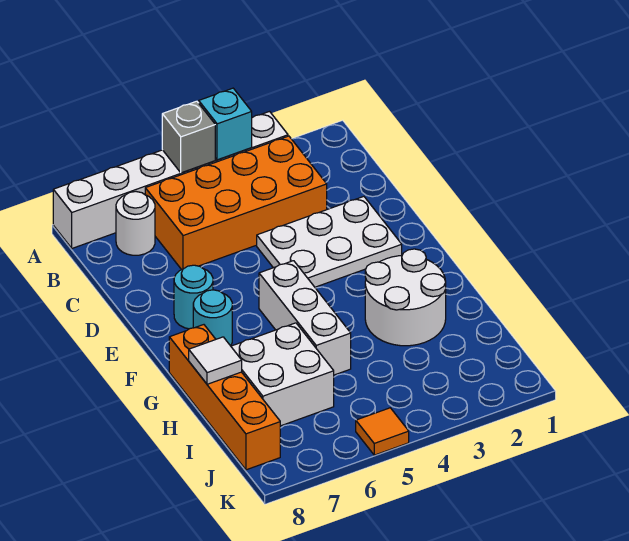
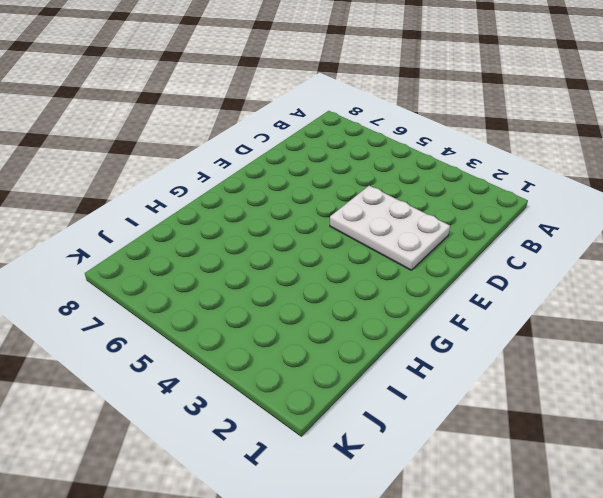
none -> white brick A3:A8 level 1
none -> orange brick B3:C6 level 1
none -> white round brick B7 level 1

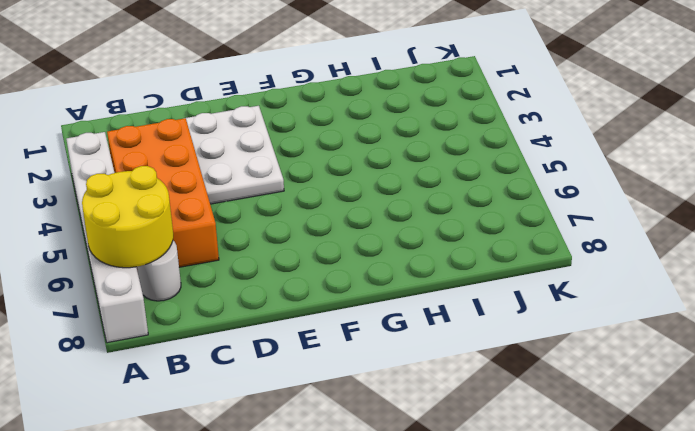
yellow round brick A6:B7 level 2 -> none
none -> cyan round brick E7 level 1
none -> white brick F5:H5 level 1
none -> cyan round brick F7 level 1

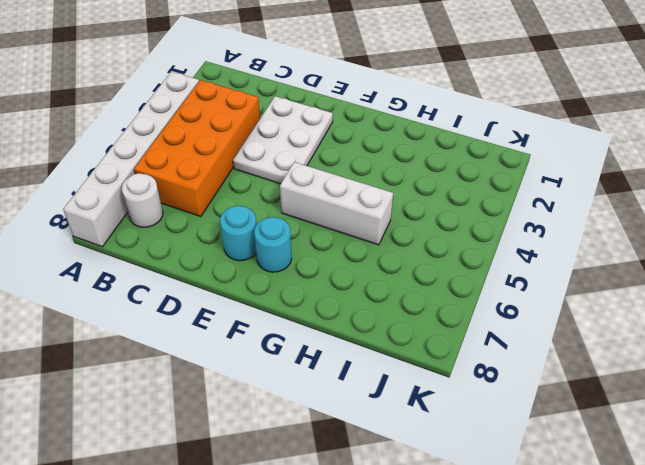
none -> white round brick G2:H3 level 1
none -> orange brick G8:J8 level 1
none -> white brick H6:I7 level 1

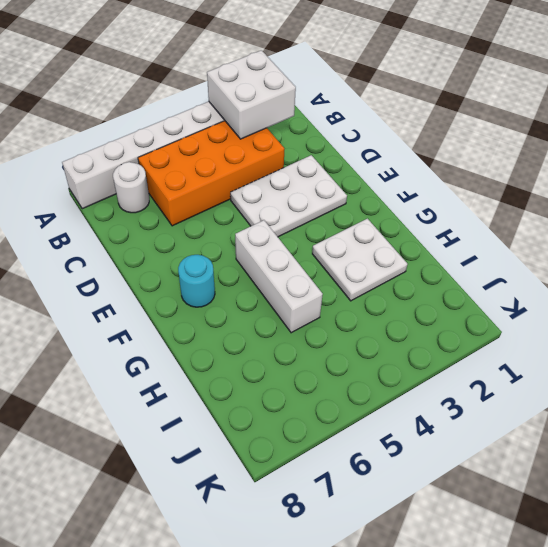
white brick A2:B3 level 2 -> white brick H6:I7 level 1
white plate G2:H3 level 1 -> white round brick G2:H3 level 1
none -> cyan round brick E7 level 1
none -> orange brick G8:J8 level 1
none -> orange tile K5 level 1

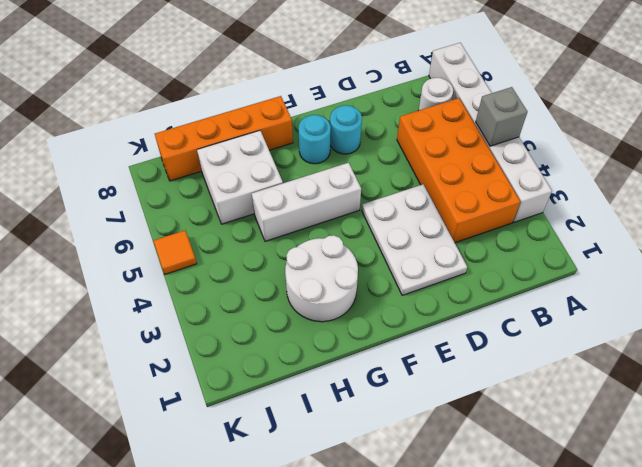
none -> cyan brick A4 level 2
none -> white tile H8 level 2

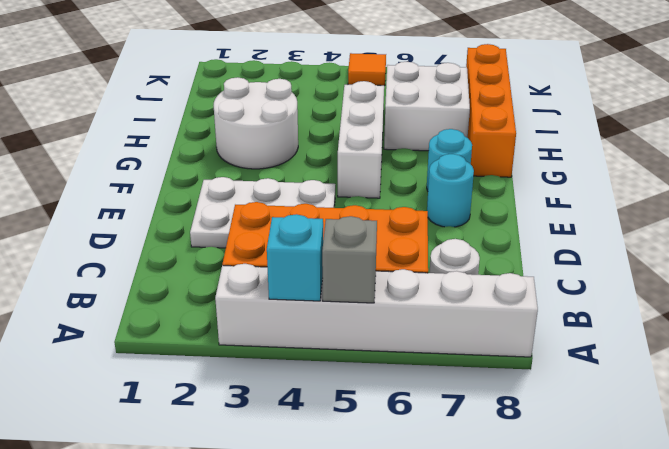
none -> white tile H8 level 2

